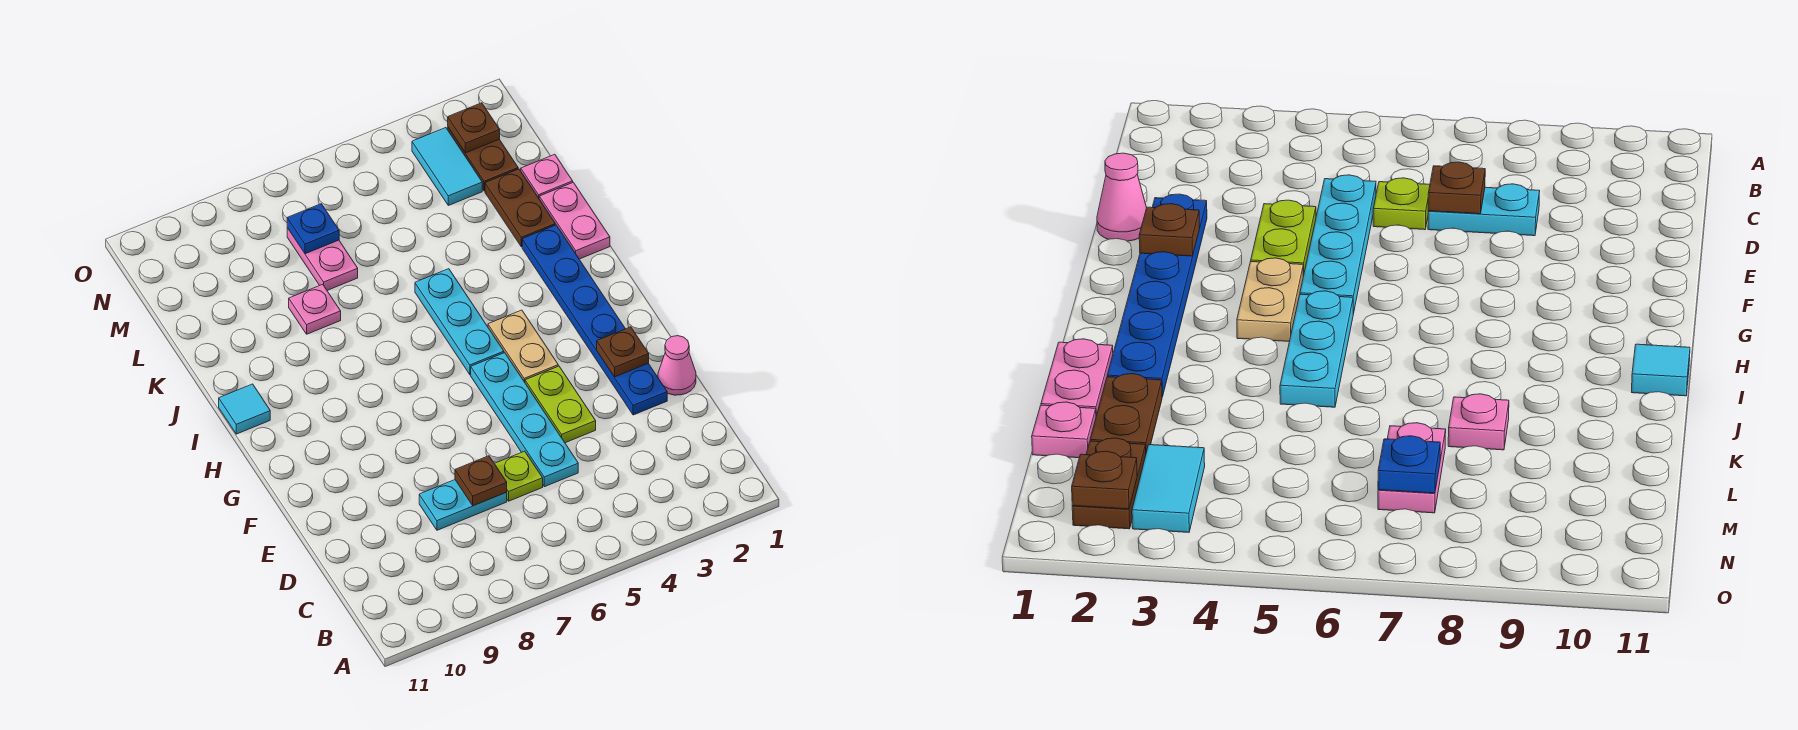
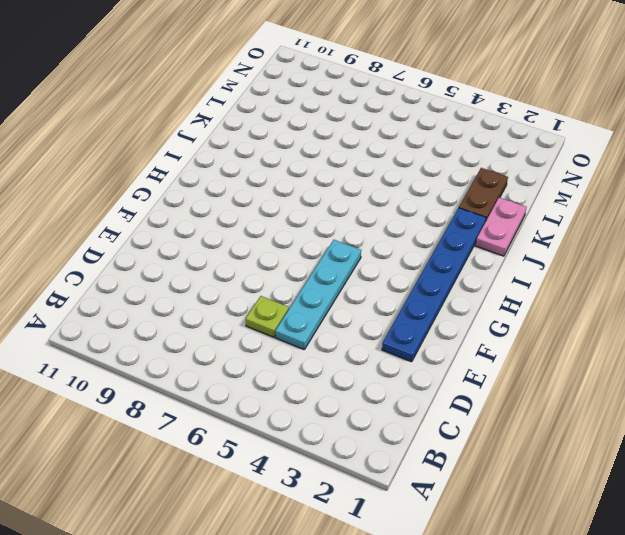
none -> cyan plate D7:D8 level 1
none -> pink cone E1 level 1
none -> lime plate E4:F4 level 1

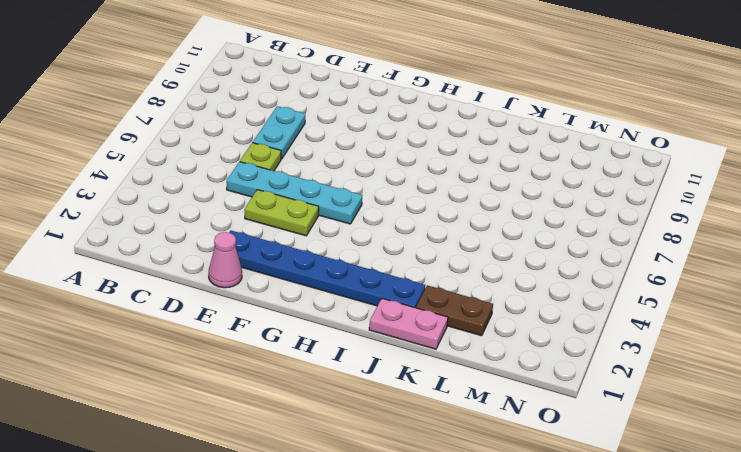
none -> tan plate G4:H4 level 1
none -> cyan plate H5:J5 level 1
none -> cyan tile I11 level 1

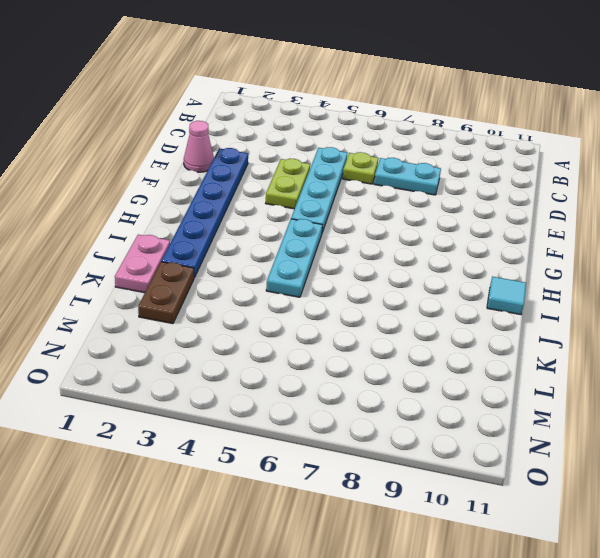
none -> tan plate G4:H4 level 1
none -> pink plate K8 level 1
none -> pink plate L1 level 1

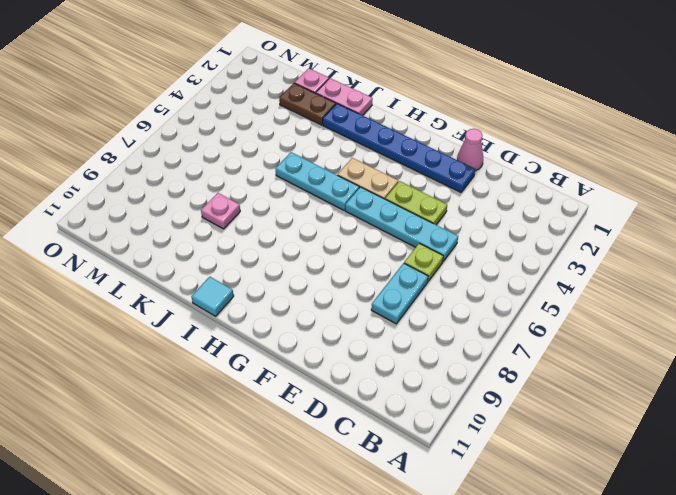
none -> pink plate L7:M7 level 1
none -> brown plate M2:N2 level 1
none -> cyan tile M3:N3 level 1

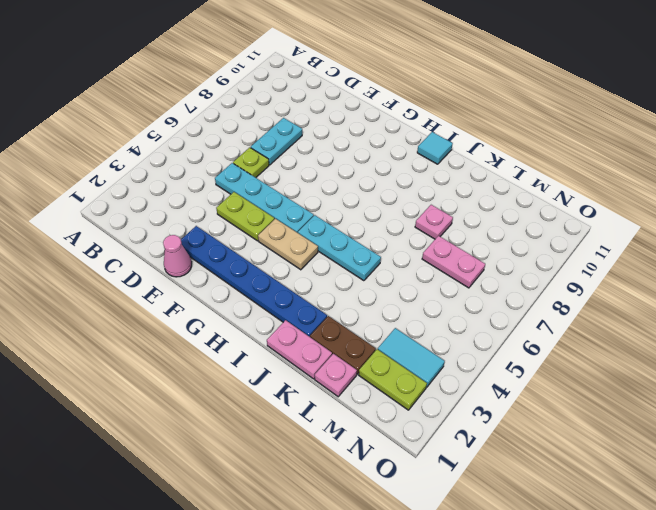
lime plate M2:N2 level 1 -> brown plate M2:N2 level 1
none -> brown plate D7 level 2
none -> brown plate F2 level 2
none -> blue plate M7 level 2

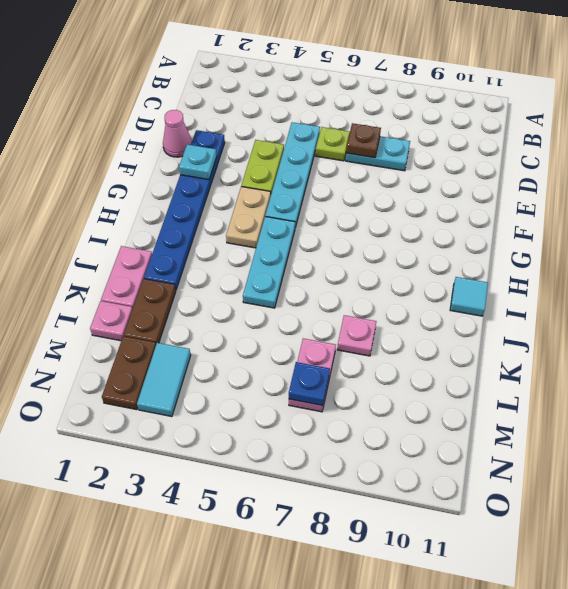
cyan plate F2 level 2 -> brown plate F2 level 2
none -> brown plate N2 level 2

